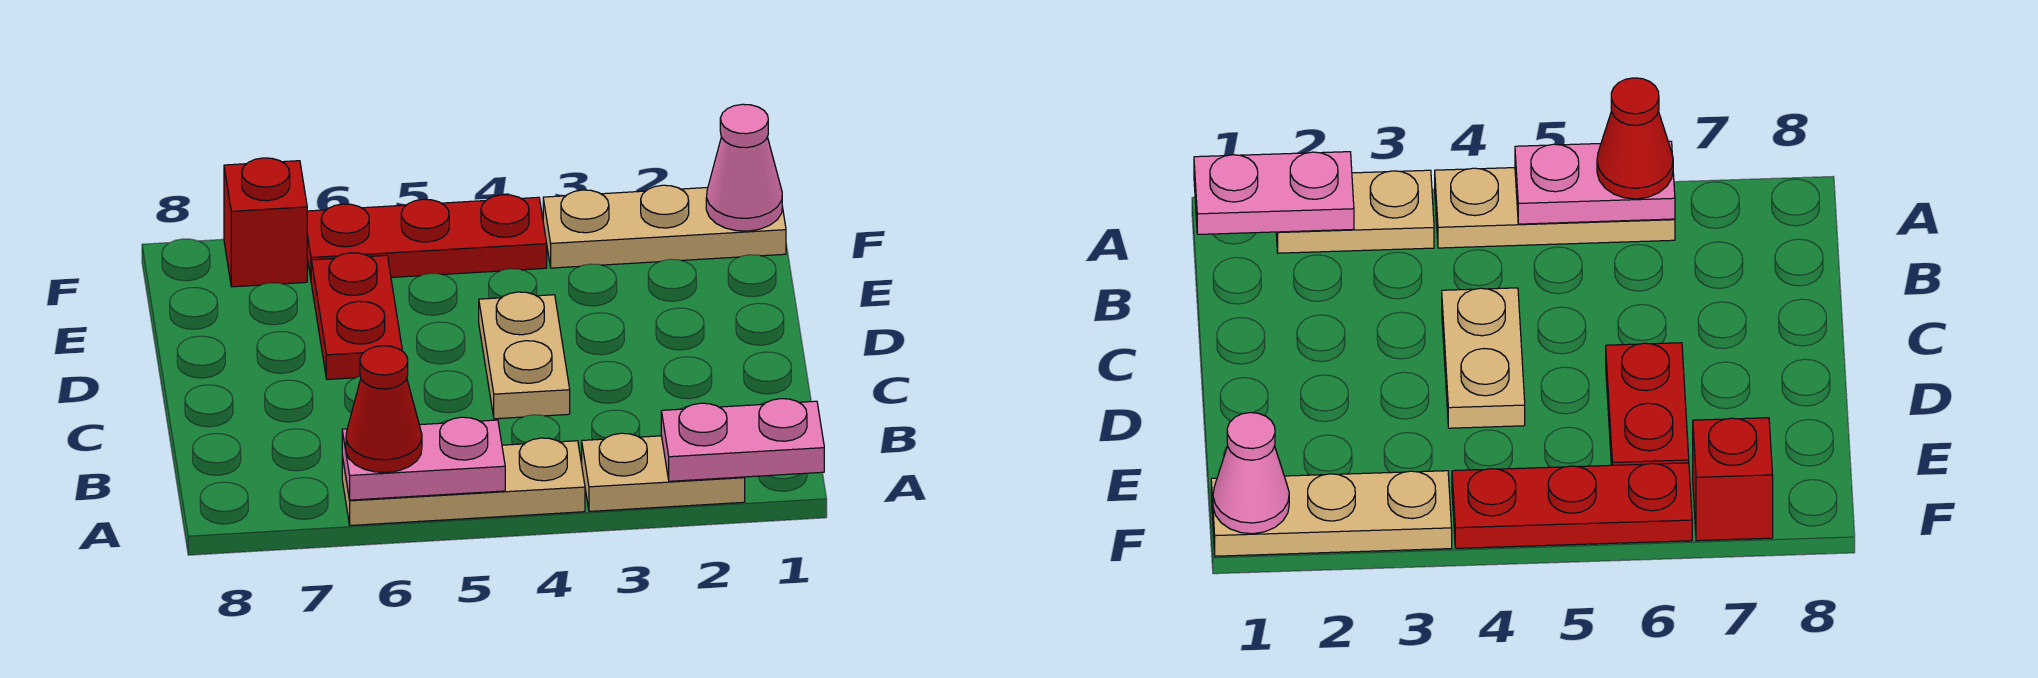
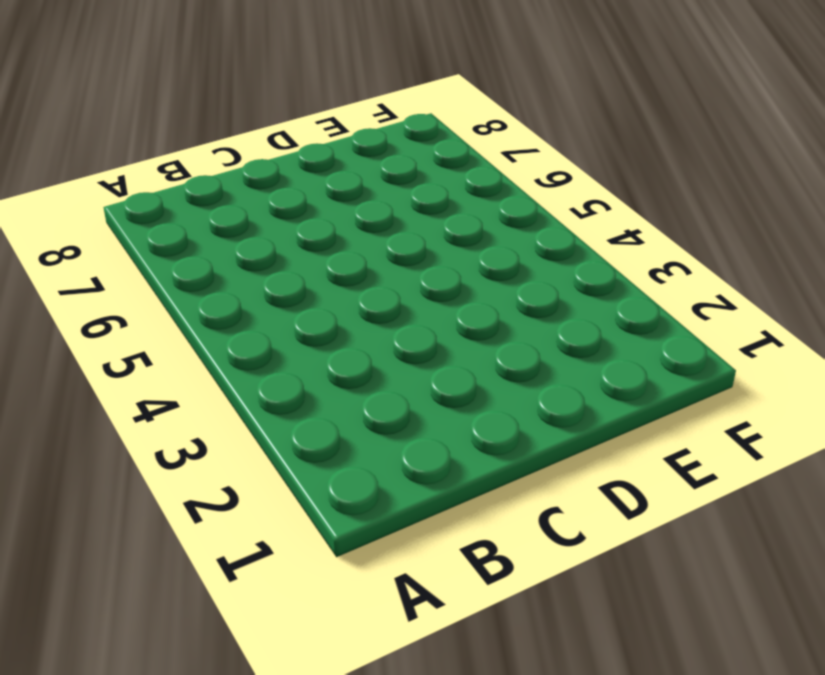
none -> tan plate A2:A3 level 1
none -> tan plate A4:A6 level 1

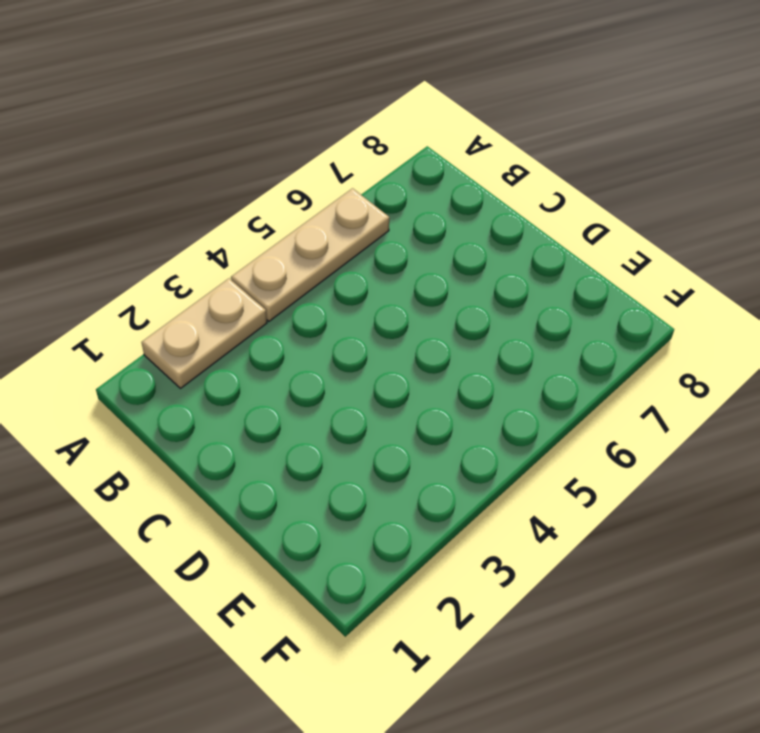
none -> tan plate C4:D4 level 1
none -> red plate D6:E6 level 1

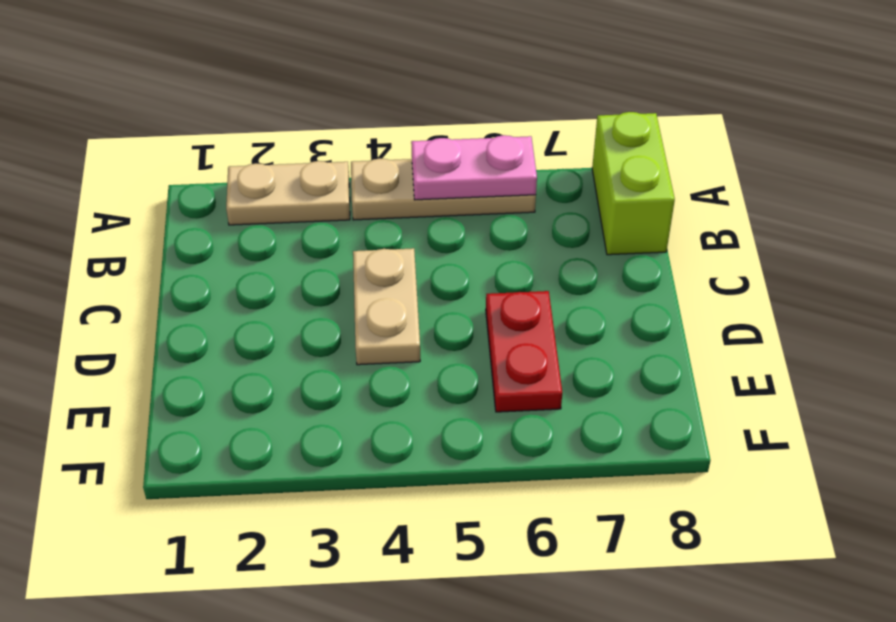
lime brick A8:B8 level 1 -> none
none -> tan plate F1:F3 level 1
none -> red plate F4:F6 level 1

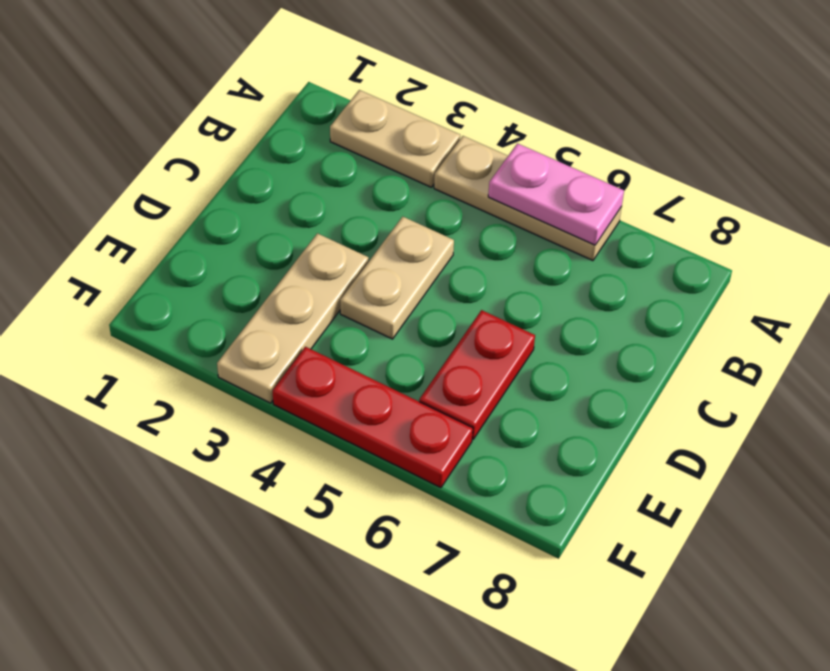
tan plate D3:F3 level 1 -> tan plate F1:F3 level 1
none -> red brick F7 level 1
none -> pink plate A1:A2 level 2

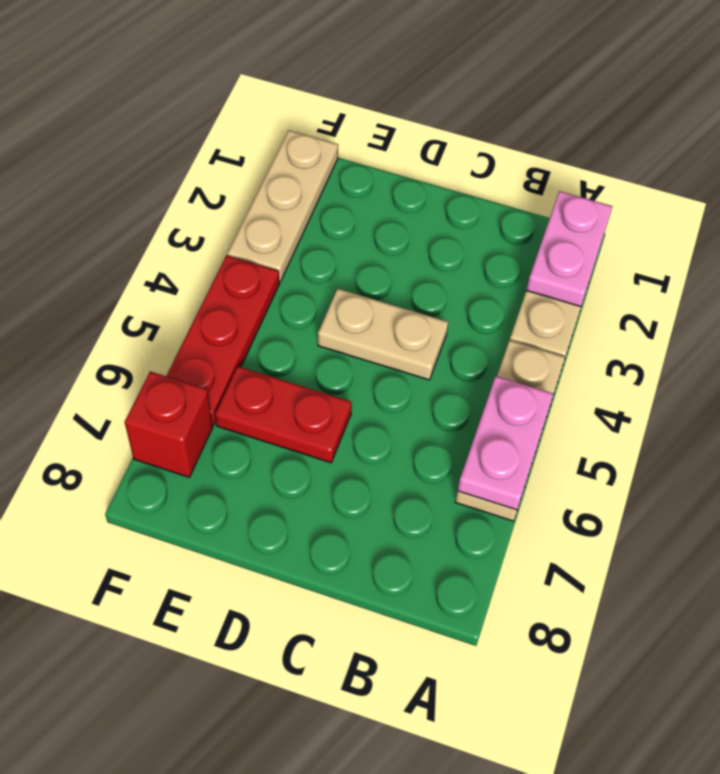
none -> pink cone F1 level 2
none -> red cone A6 level 3

